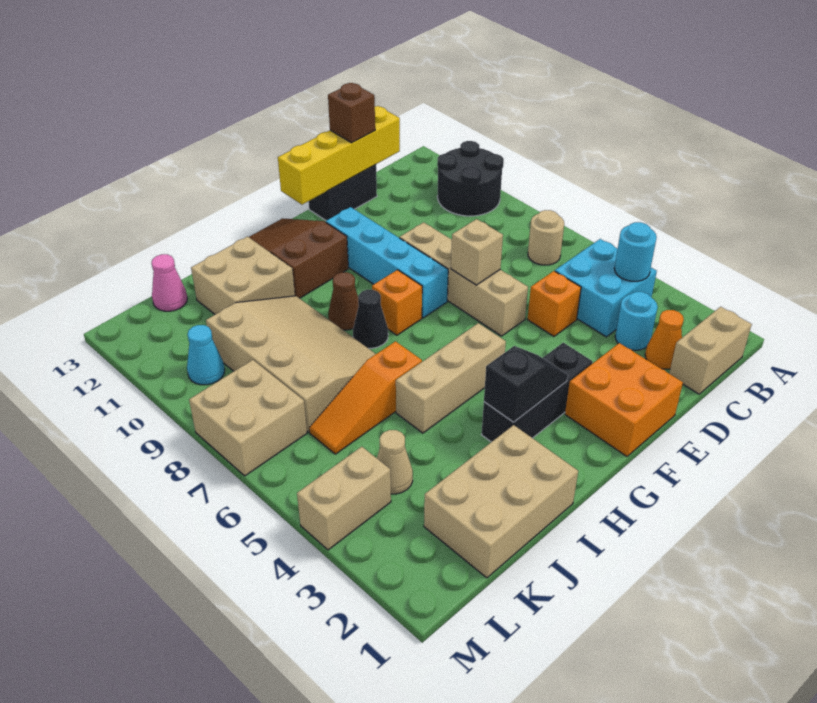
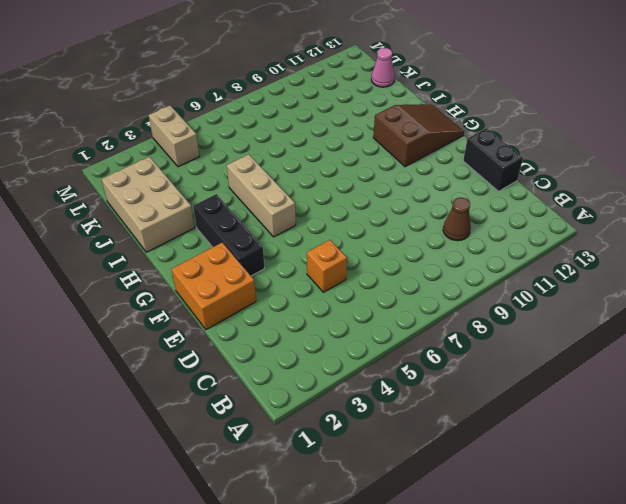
brown cone C10 level 1 -> brown cone H9 level 1
none -> black round brick A10:B11 level 1
none -> tan brick B1:C1 level 1
none -> cyan brick B4:C5 level 1
none -> tan round brick B7 level 1

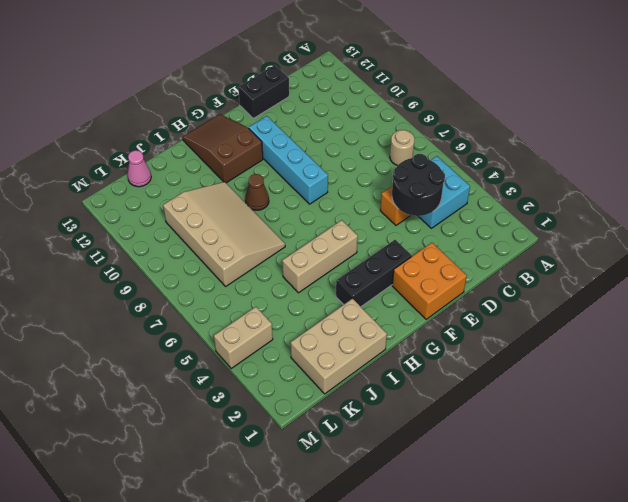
black round brick C4:D5 level 2 -> black round brick A10:B11 level 1
none -> tan brick B1:C1 level 1
none -> orange cone C2 level 1
none -> cyan round brick C3 level 1
none -> tan brick E6:E9 level 1

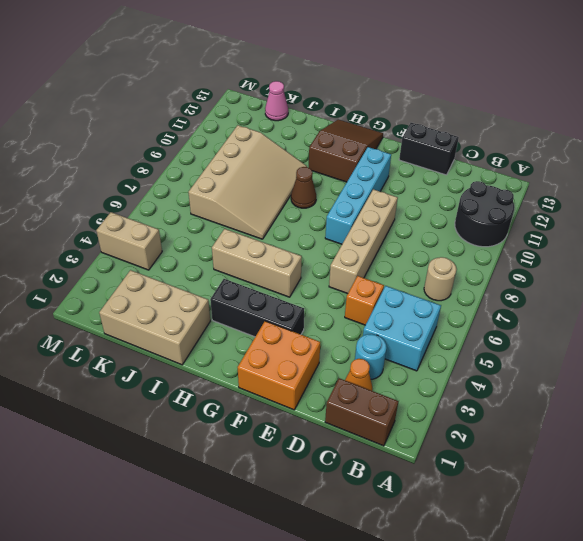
brown brick B1:C1 level 1 -> tan brick B1:C1 level 1
none -> orange brick G8 level 1
none -> black cone H8 level 1
none -> orange slope I6:K6 level 1 top I
none -> tan brick I11:J12 level 1

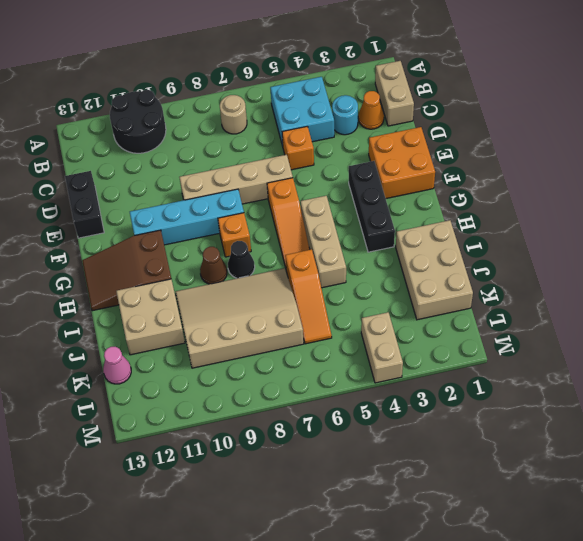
orange slope F6:H6 level 1 top F -> none
none -> tan cone K4 level 1
none -> tan brick L7:M8 level 1
none -> cyan cone L10 level 1
none -> cyan round brick B4 level 2

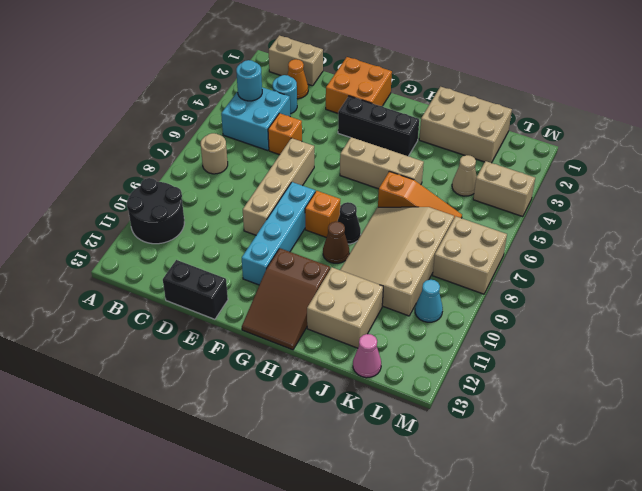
none -> yellow brick C13:F13 level 2
none -> tan brick E7 level 2
none -> black slope G3:H3 level 2 top H
none -> brown brick D13 level 3

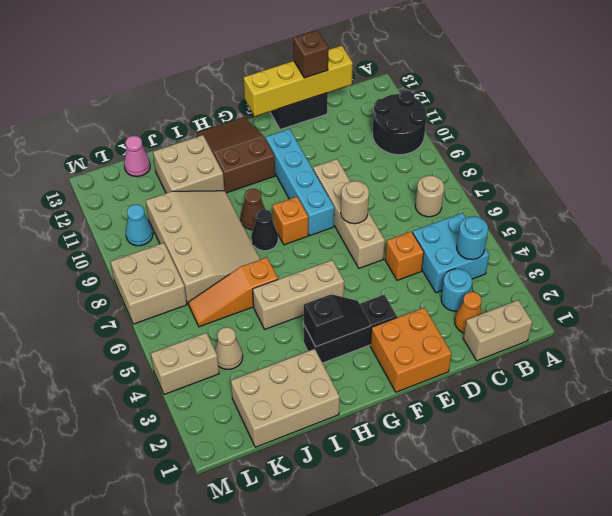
tan round brick E7 level 2 -> tan brick E7 level 2

